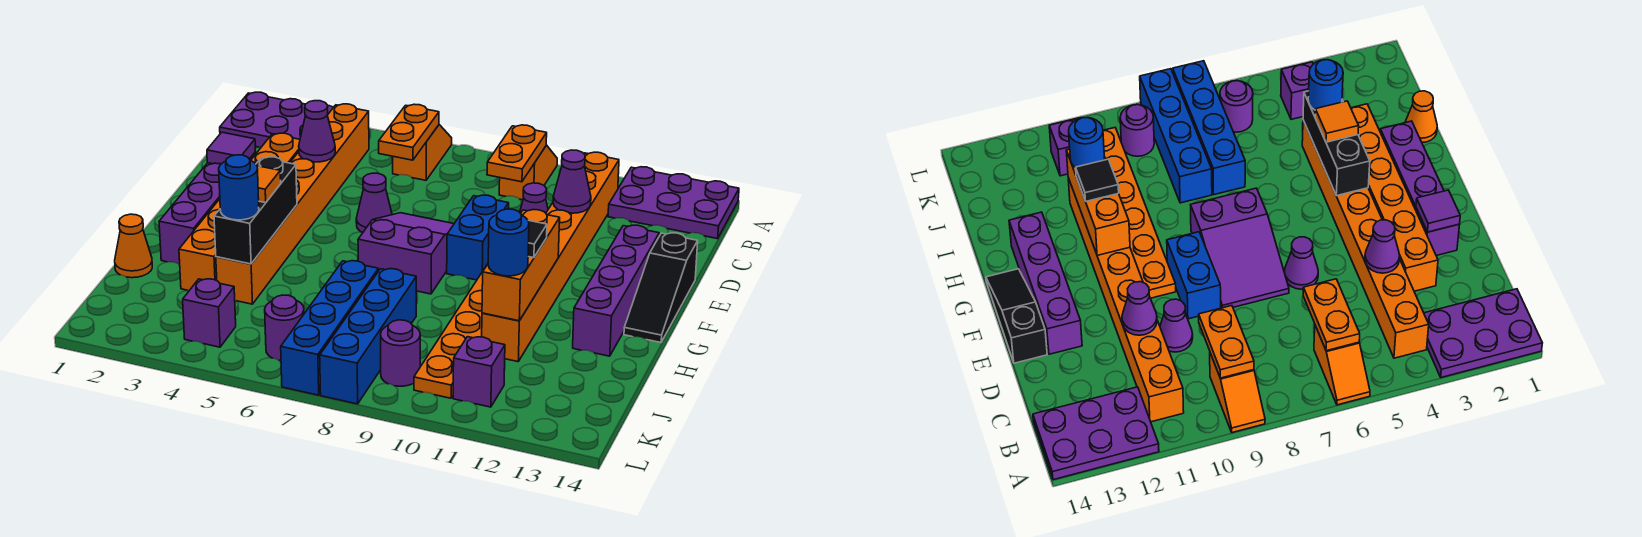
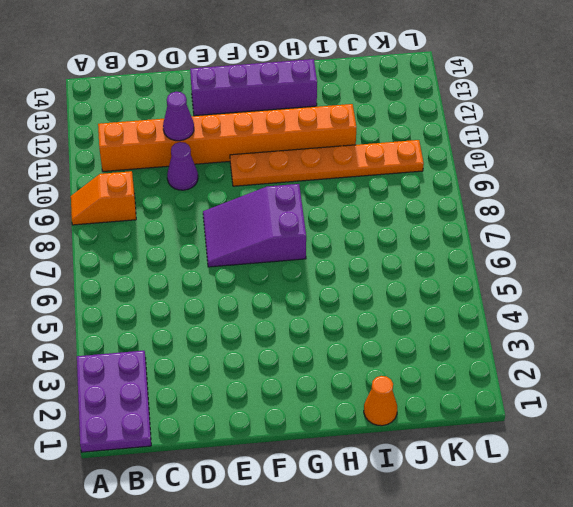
none -> orange slope A6:B6 level 1 top B
none -> purple plate A12:B14 level 1
none -> orange brick B4:I4 level 1
none -> orange brick D3:I3 level 1

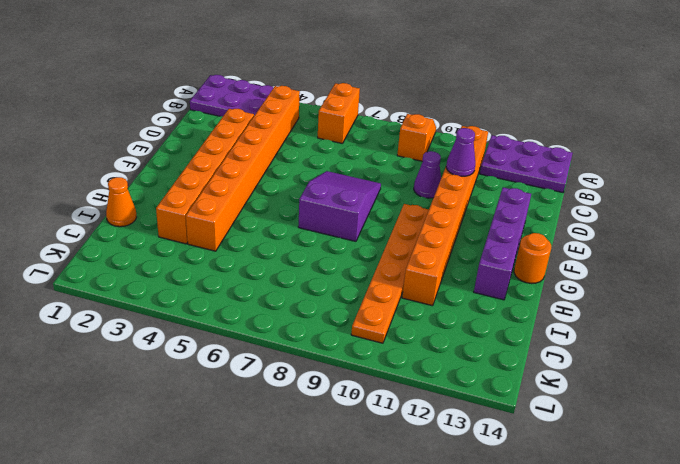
orange brick A6:B6 level 1 -> orange slope A6:B6 level 1 top B
orange round brick G14 level 1 -> black slope E14:G14 level 1 top E
none -> purple brick E2:H2 level 1
none -> purple cone E6 level 1
none -> blue brick E9:F9 level 1
none -> blue brick I7:L7 level 1

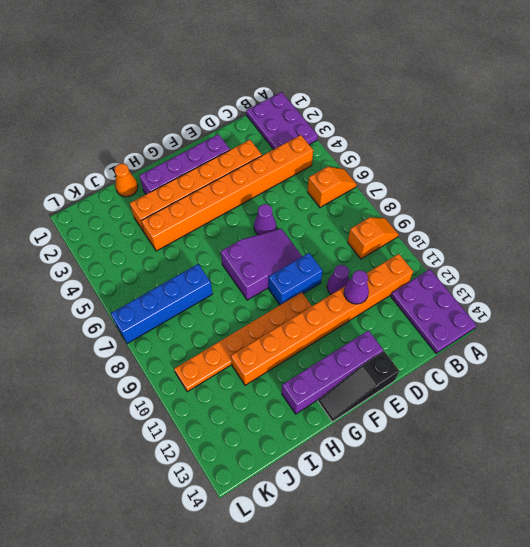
none -> blue brick I8:L8 level 1
none -> purple brick K4 level 1
none -> purple round brick K6 level 1
none -> purple round brick K9 level 1

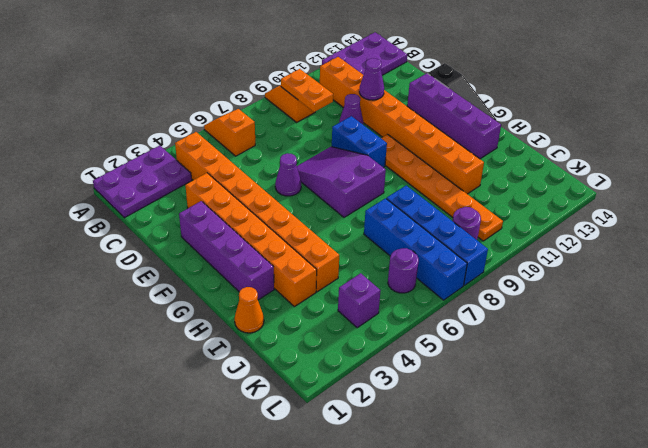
none -> purple brick K11 level 1
none -> orange plate B6:C6 level 2
none -> purple cone D4 level 2
none -> purple tile E2 level 2

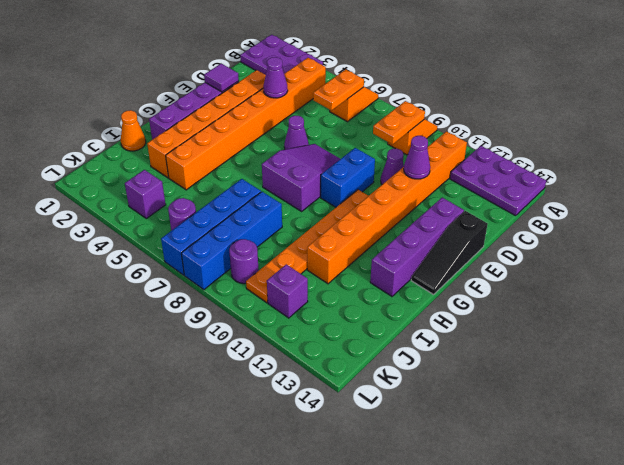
none -> black brick G4:I4 level 2
none -> orange brick G11:I11 level 2
none -> orange tile H4 level 3
none -> black tile H11 level 3

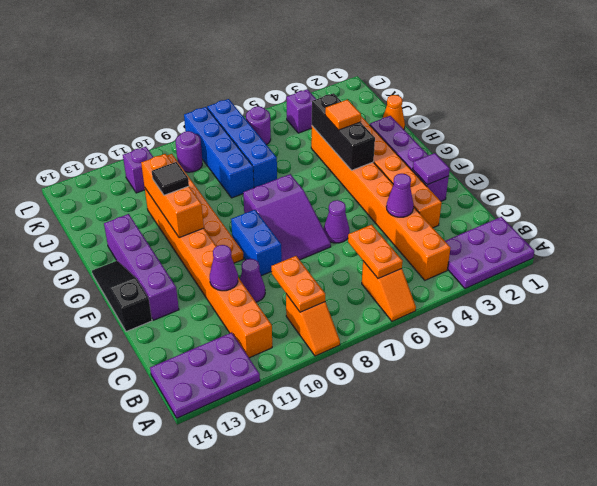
none -> blue round brick I4 level 3
none -> blue round brick I11 level 3

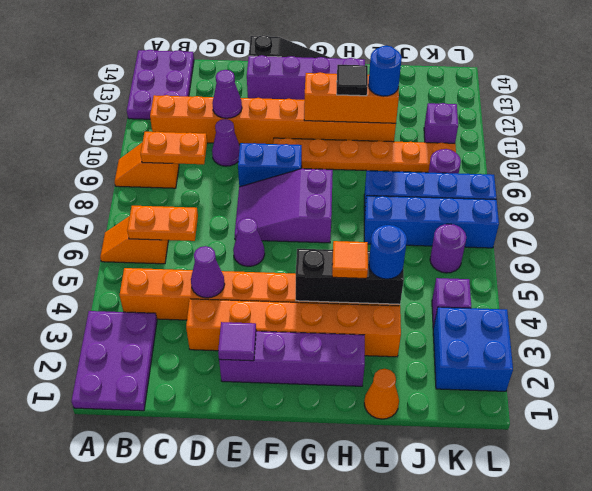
blue brick K2:L3 level 1 -> none

